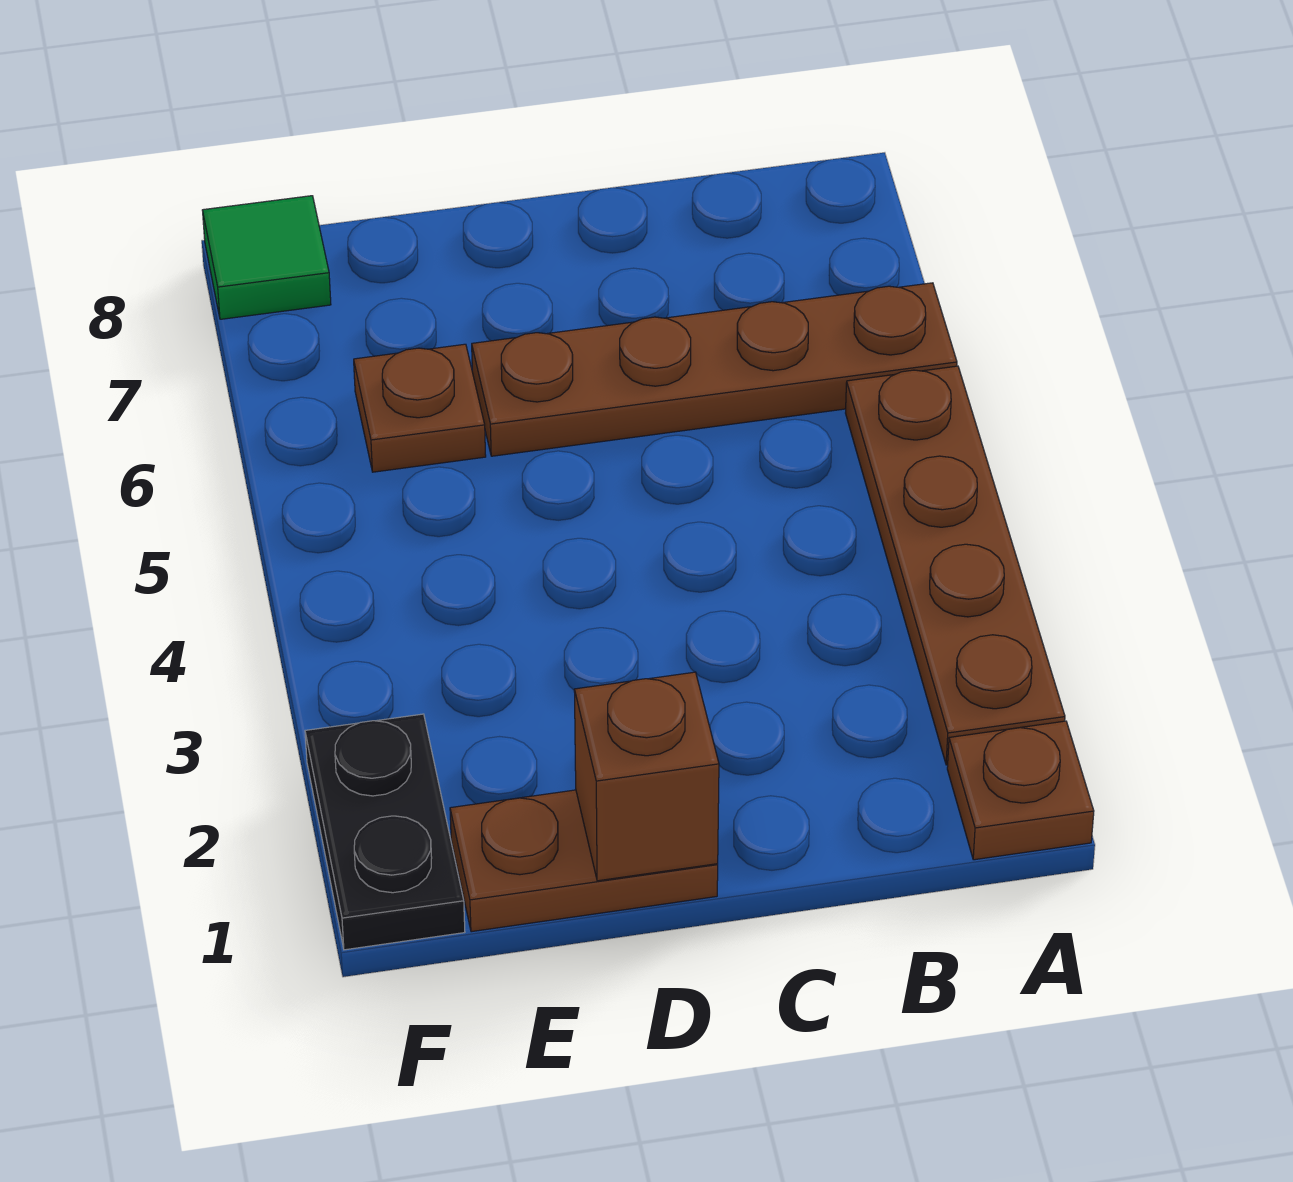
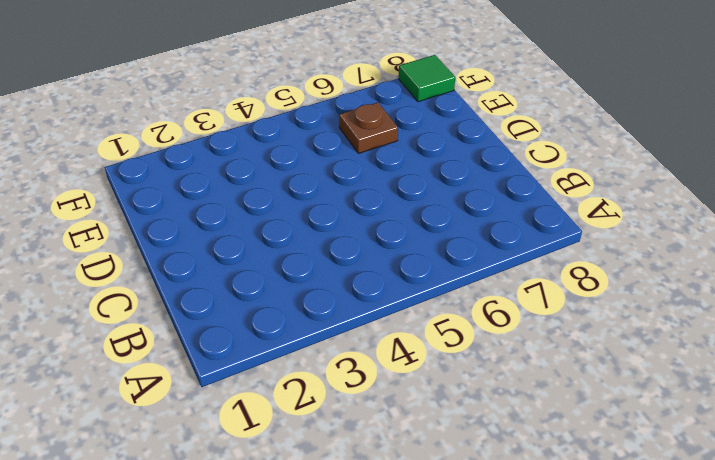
none -> brown plate A1 level 1
none -> brown plate A2:A5 level 1

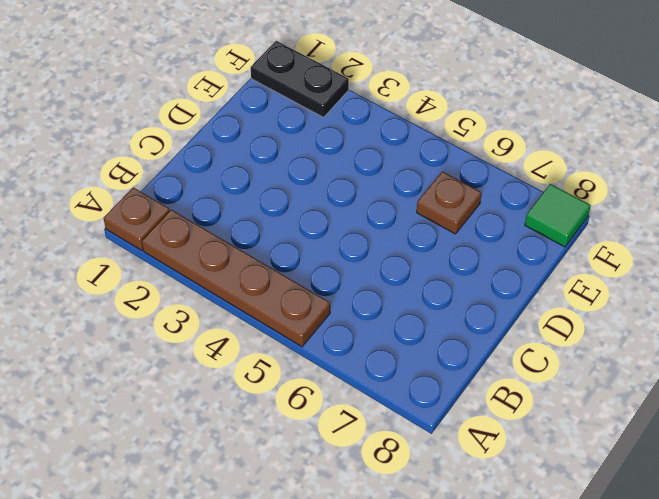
none -> brown plate A6:D6 level 1
none -> brown plate D1:E1 level 1

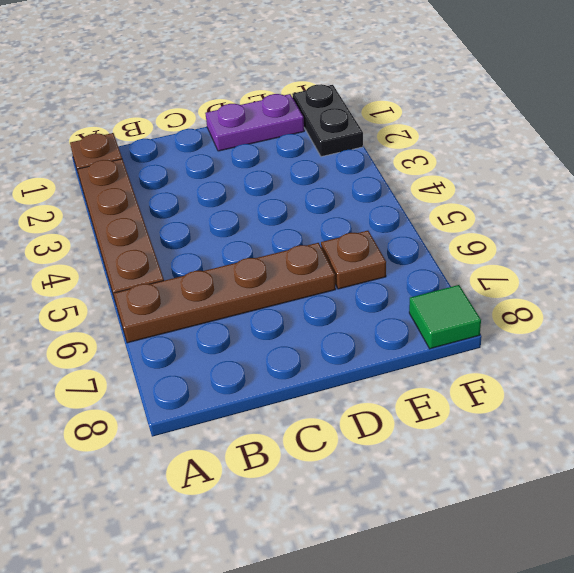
purple plate D1:E1 level 1 -> brown plate D1:E1 level 1
none -> brown brick D1 level 2

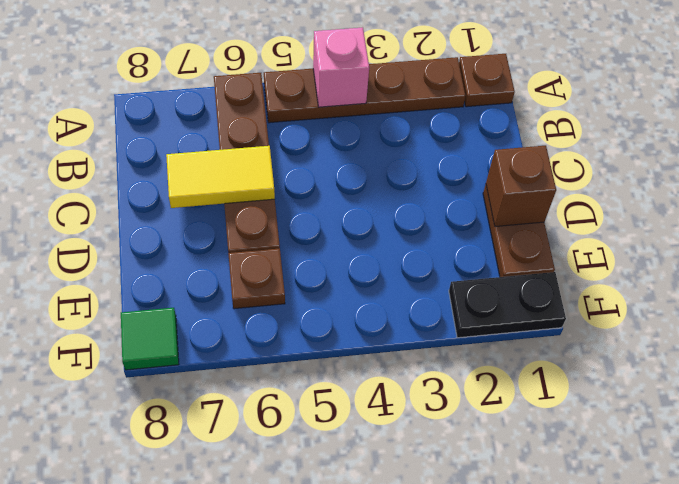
pink brick A4 level 2 -> none
yellow tile C6:C7 level 2 -> none

